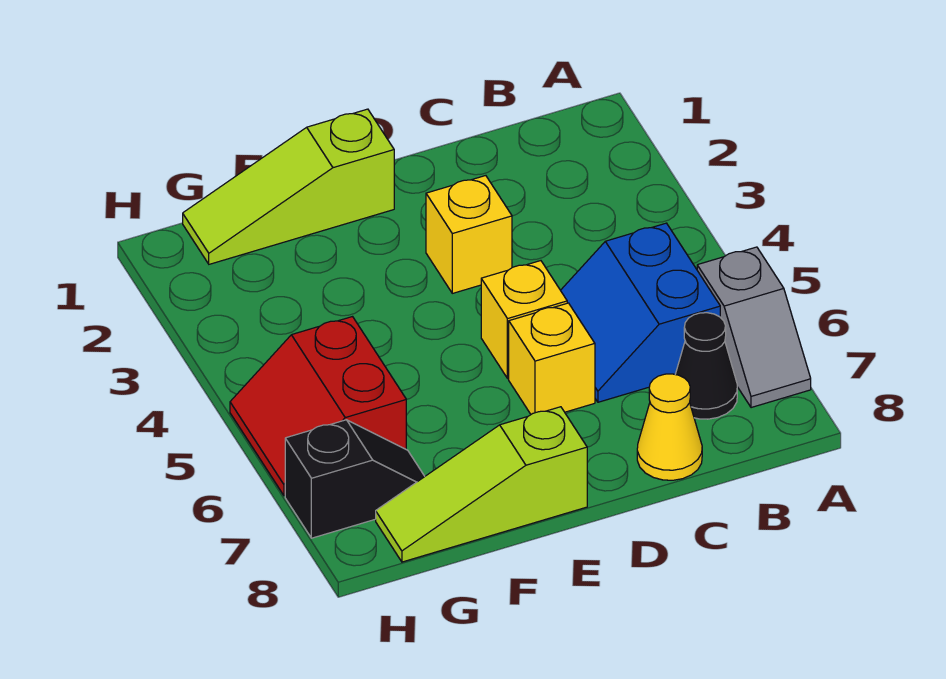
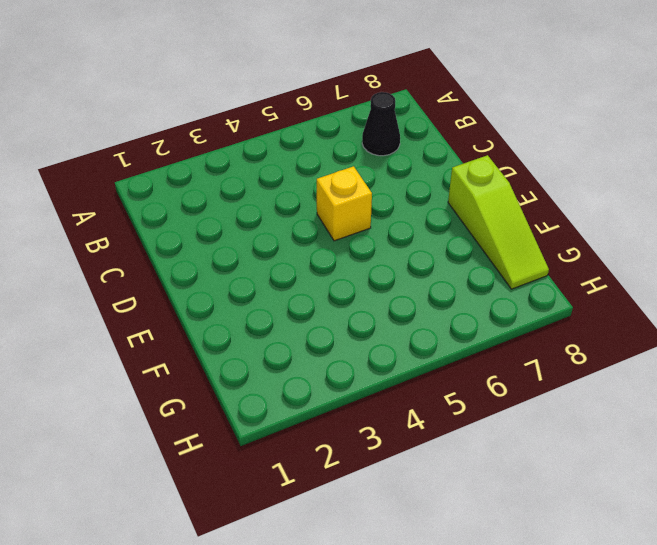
none -> grey slope A6:A7 level 1 top 6
none -> blue slope B5:C6 level 1 top B

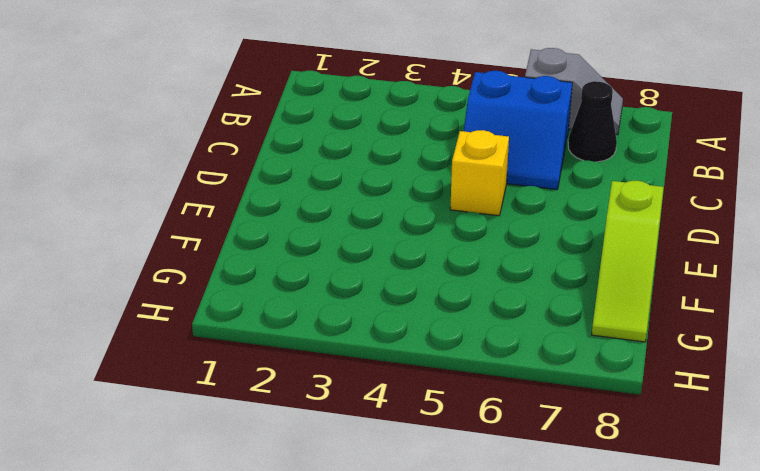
none -> yellow cone C8 level 1
none -> yellow brick D3 level 1

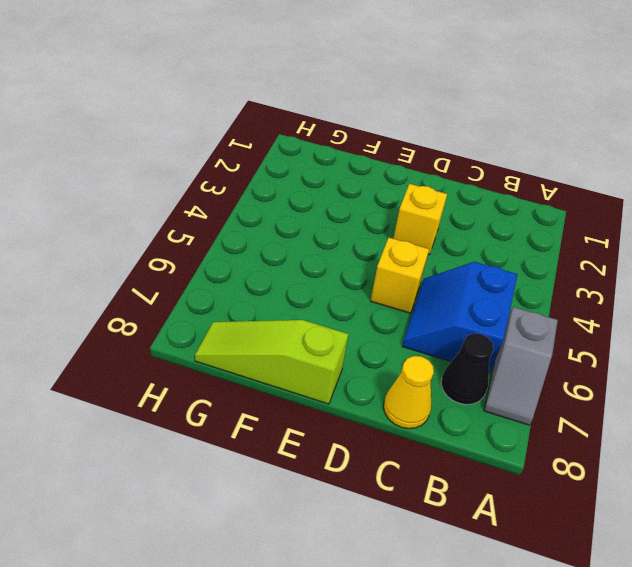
none -> yellow brick D6 level 1
none -> lime slope E1:G1 level 1 top E

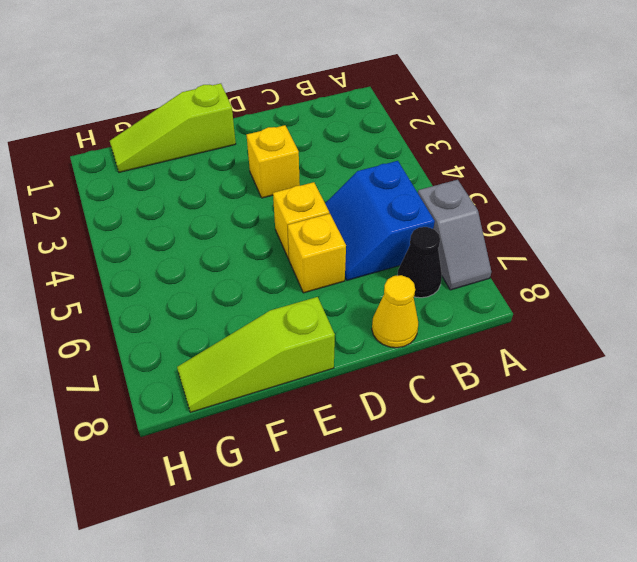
none -> red slope G5:H6 level 1 top G
none -> black slope G7:H7 level 1 top H

